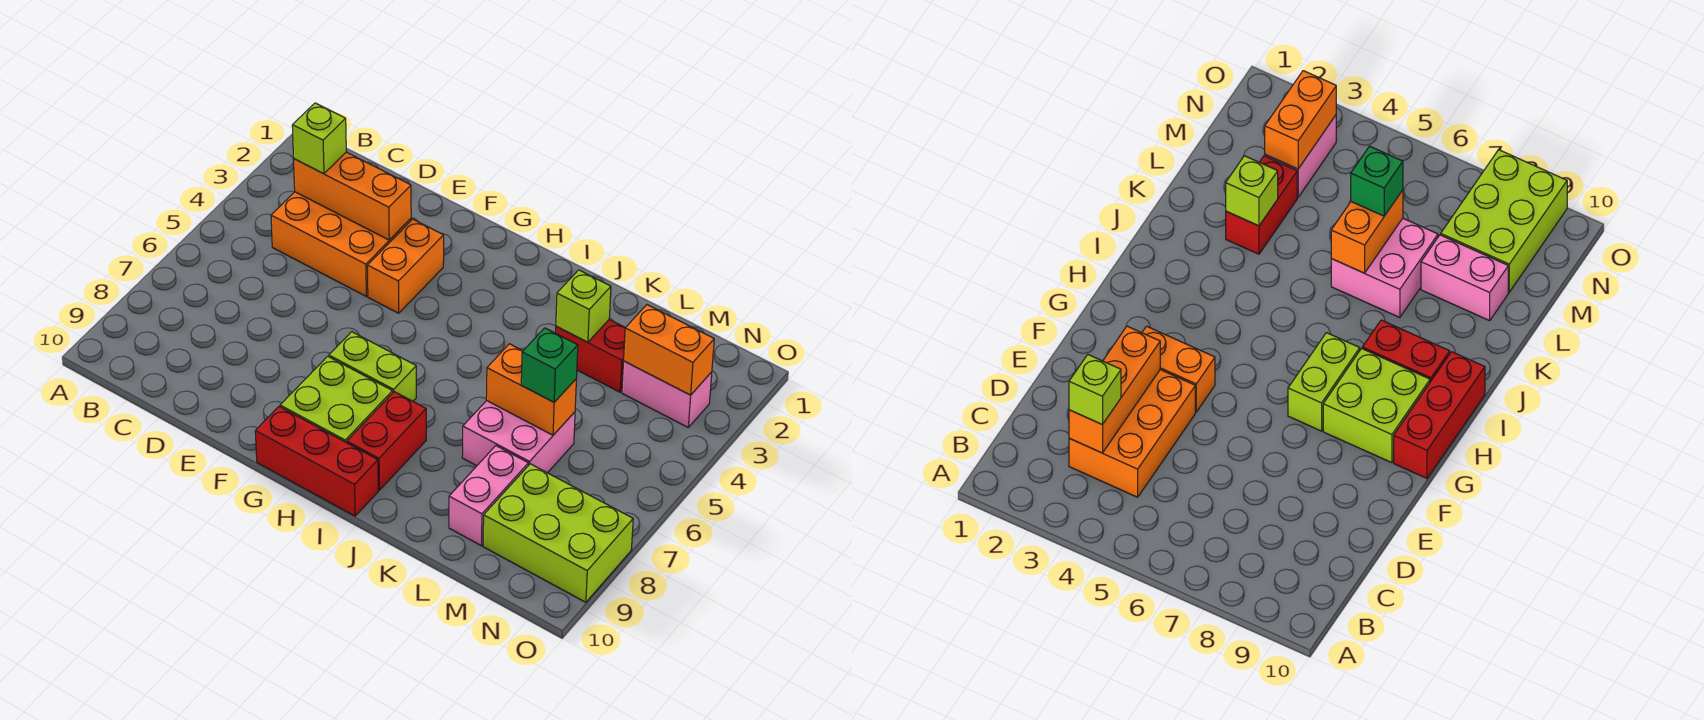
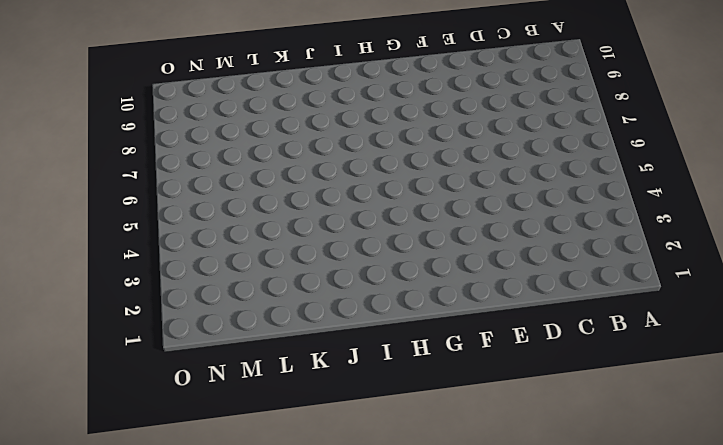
none -> orange brick C3:E4 level 1
none -> orange brick F3:F4 level 1
none -> lime brick G7:H7 level 1

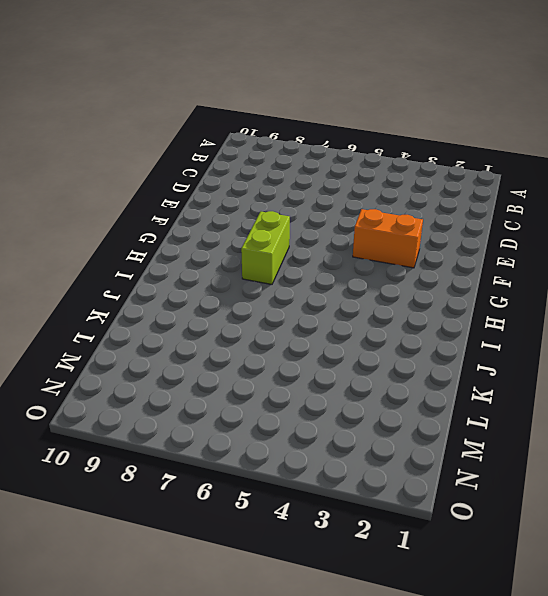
none -> orange brick C3:E4 level 1
none -> lime brick G8:H9 level 1
none -> red brick G10:I10 level 1

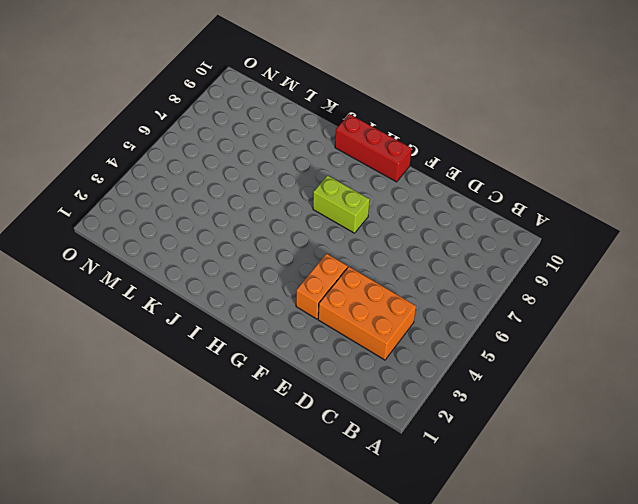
none -> lime brick G8:H9 level 1
none -> red brick I8:I9 level 1
none -> red brick K3:L3 level 1

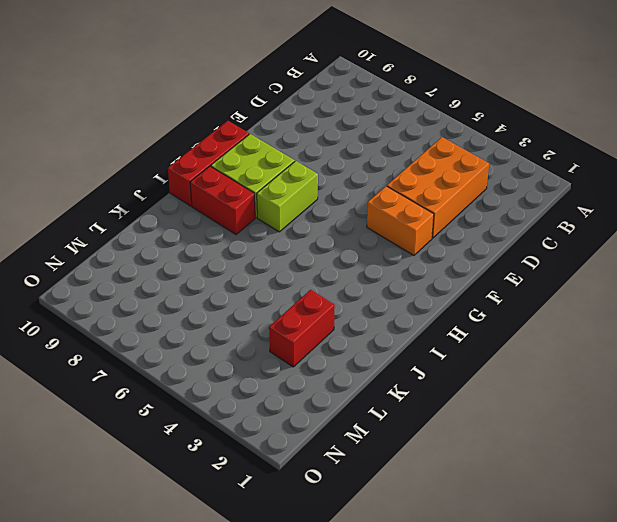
none -> pink brick K6:L7 level 1
none -> pink brick L8:L9 level 1
none -> pink brick M3:N3 level 1

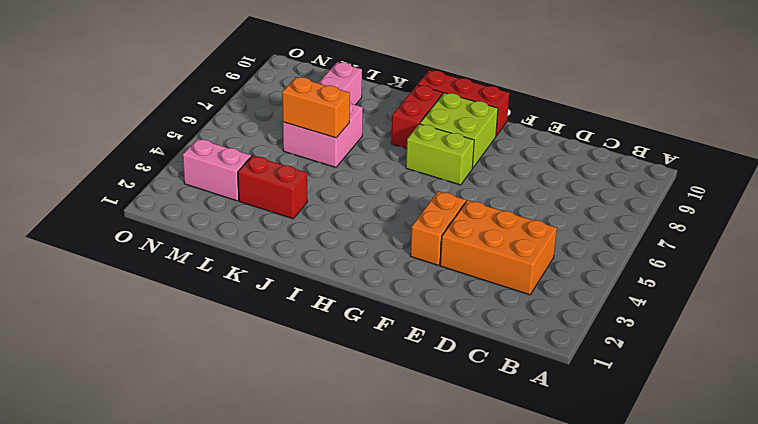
none -> lime brick M8:O9 level 1
none -> orange brick C3:E3 level 2
none -> lime brick K3 level 2

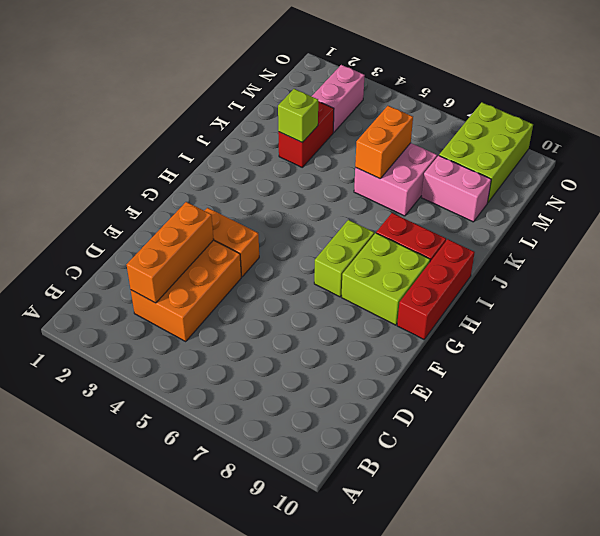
none -> orange brick M3:N3 level 2
none -> lime brick C3 level 3
none -> green brick L6 level 3

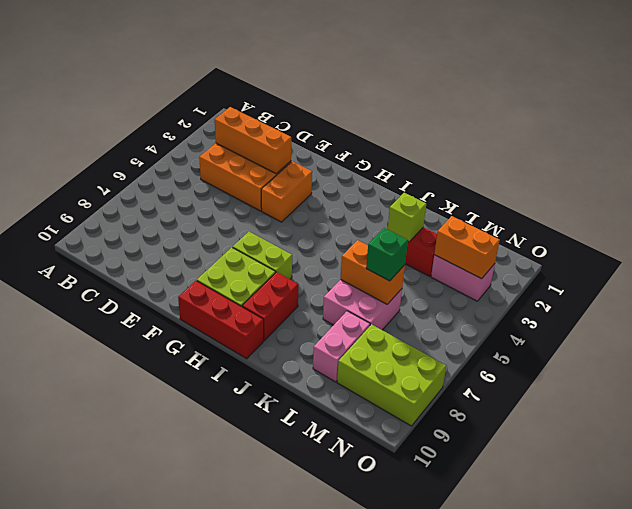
none -> lime brick C3 level 3

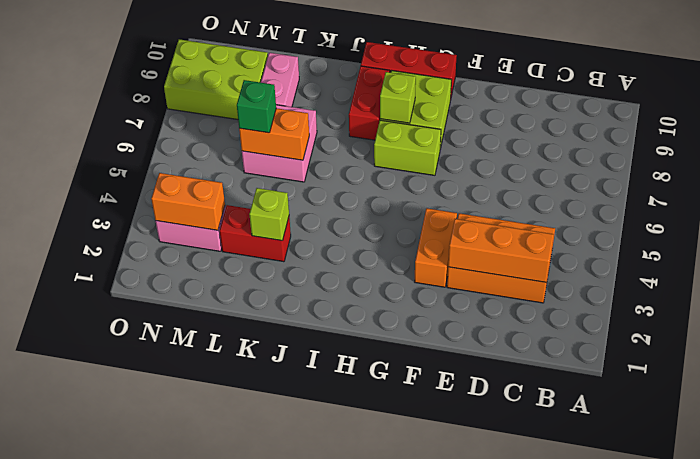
lime brick H8 level 2 -> lime brick C3 level 3

